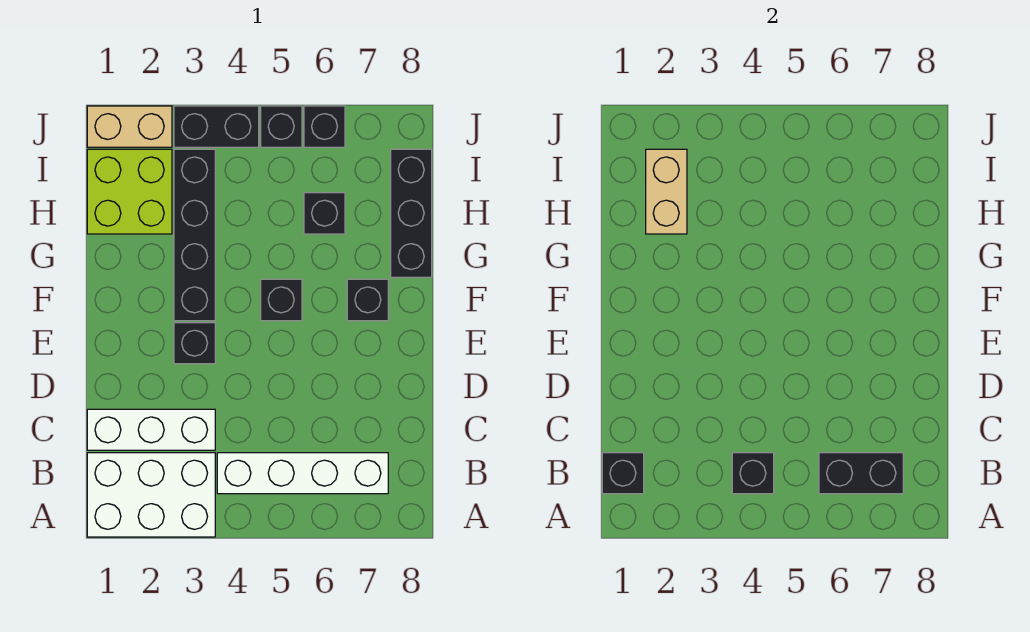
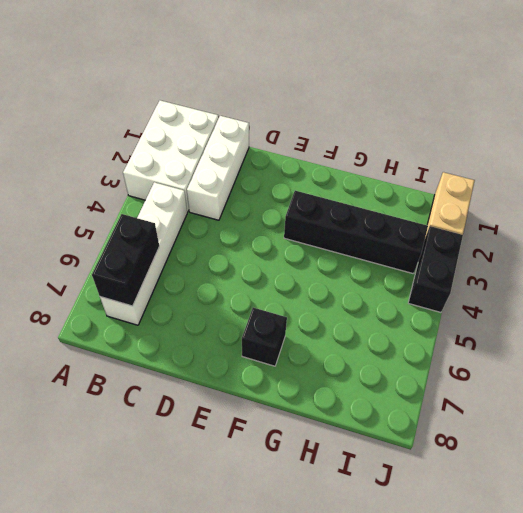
none -> black brick E3 level 1
none -> black brick F5 level 1
none -> black brick G8:I8 level 1

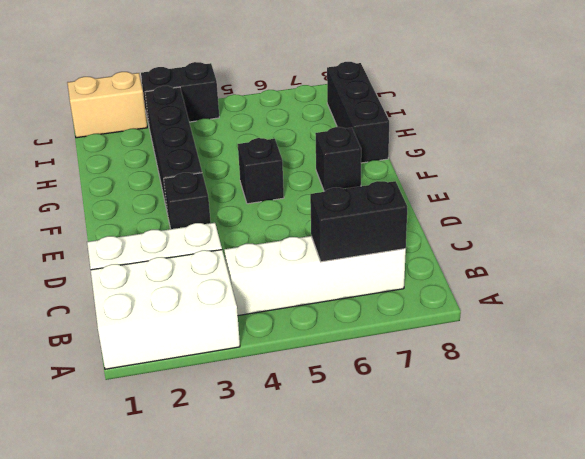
none -> lime brick H1:I2 level 1
none -> black brick H6 level 1
none -> black brick J5 level 1

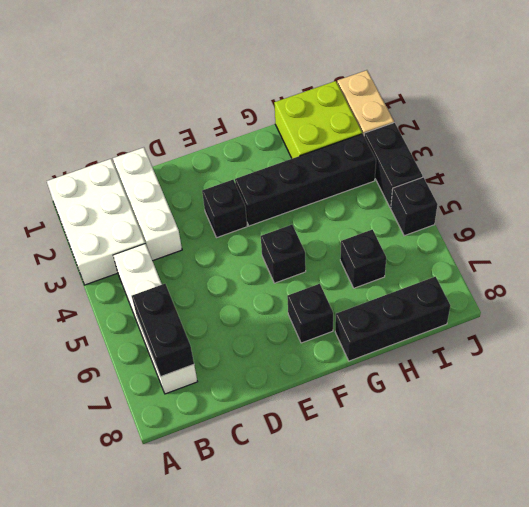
none -> black brick J6 level 1
none -> black brick B1 level 2
none -> black brick B4 level 2

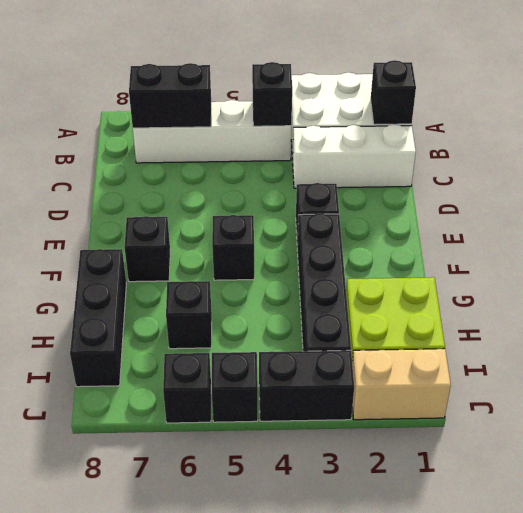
none -> tan brick H2:I2 level 2

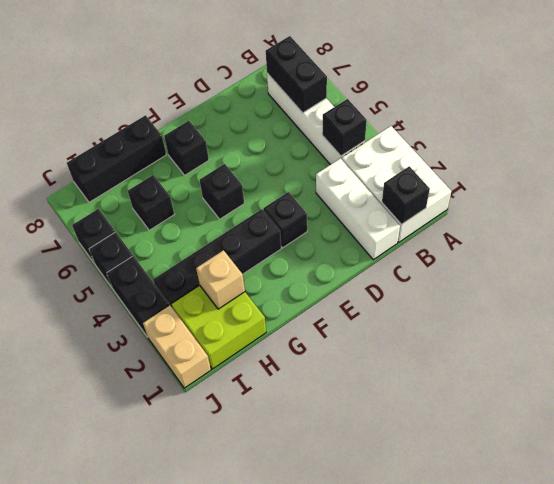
tan brick H2 level 2 -> tan brick H2:I2 level 2

